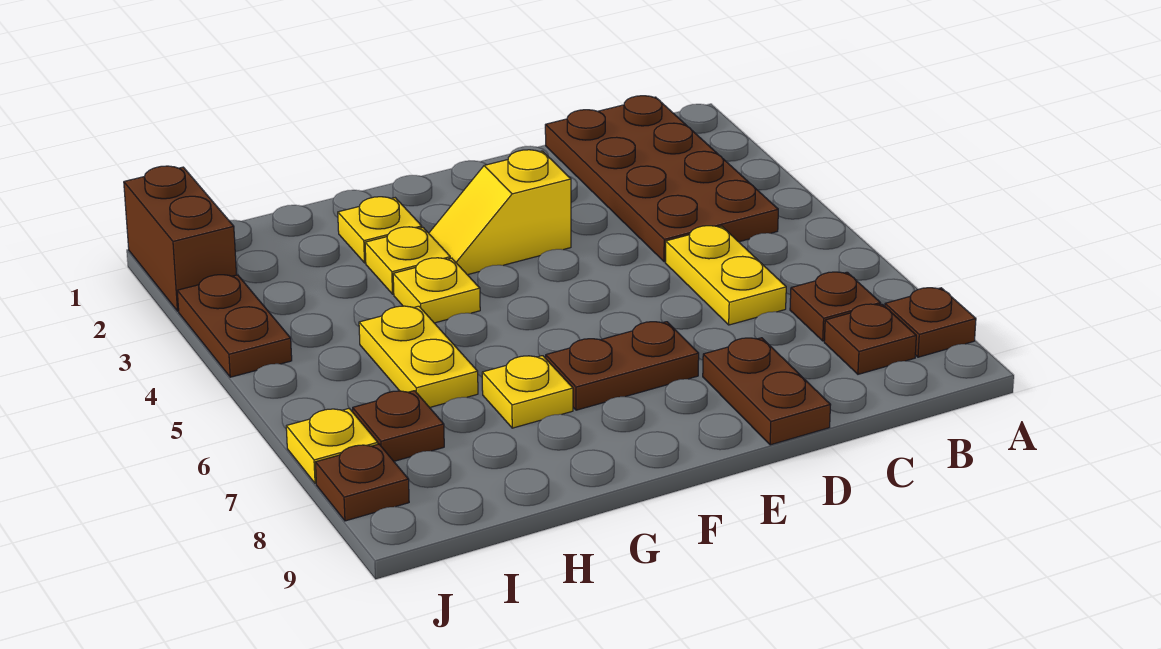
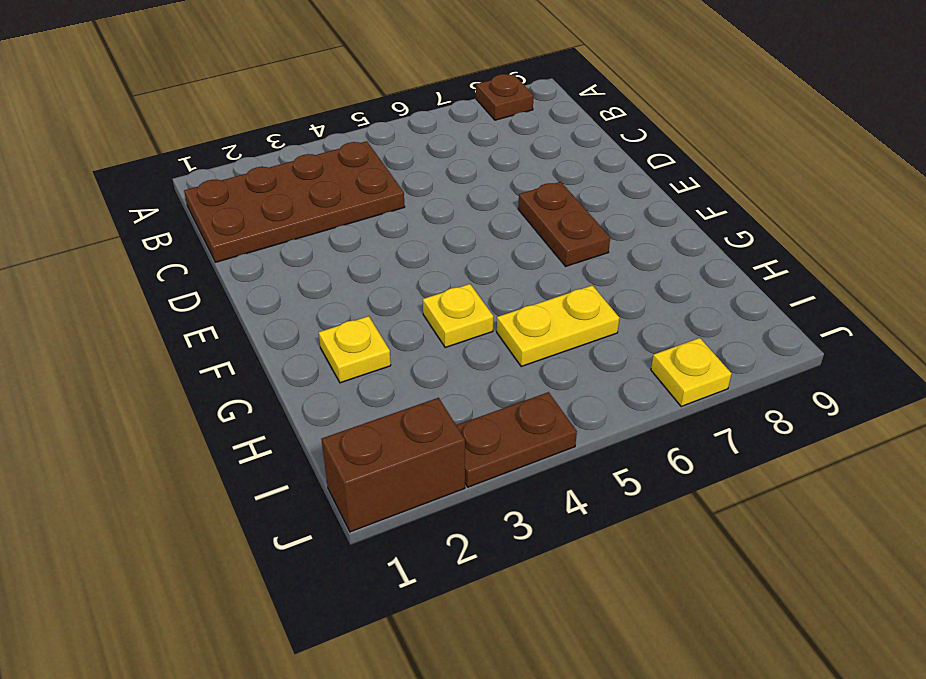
none -> brown plate B7 level 1
none -> brown plate B8 level 1
none -> yellow plate C5:C6 level 1

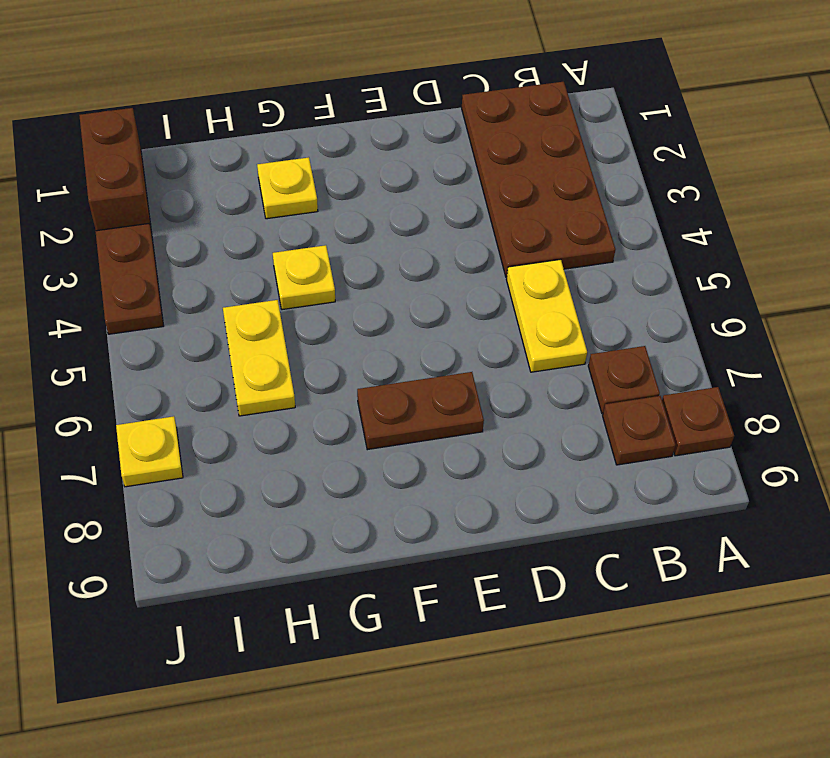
none -> brown plate D8:D9 level 1
none -> yellow slope E3:F3 level 1 top E
none -> yellow plate G3 level 1

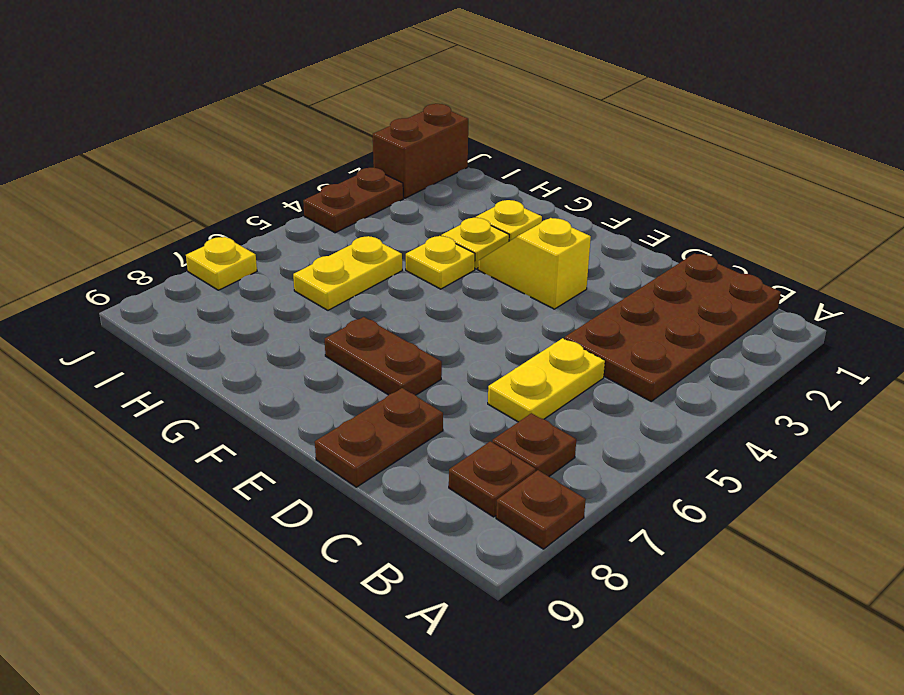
none -> yellow plate G7 level 1
none -> brown plate I7 level 1
none -> brown plate J8 level 1

